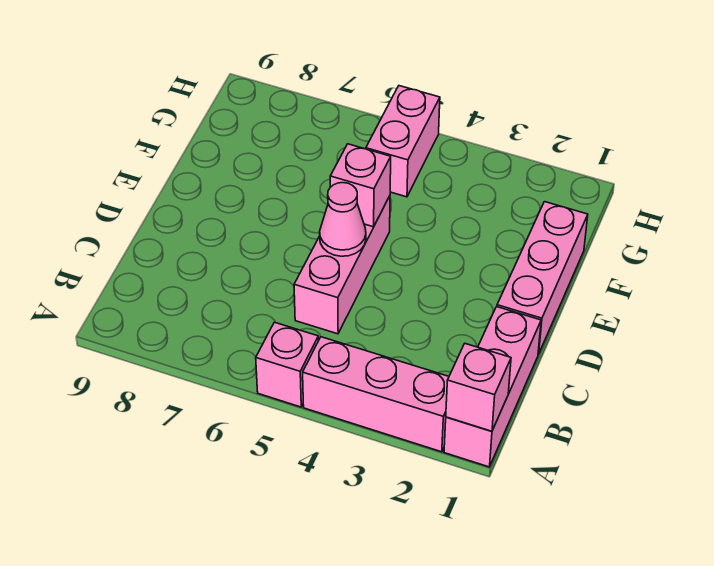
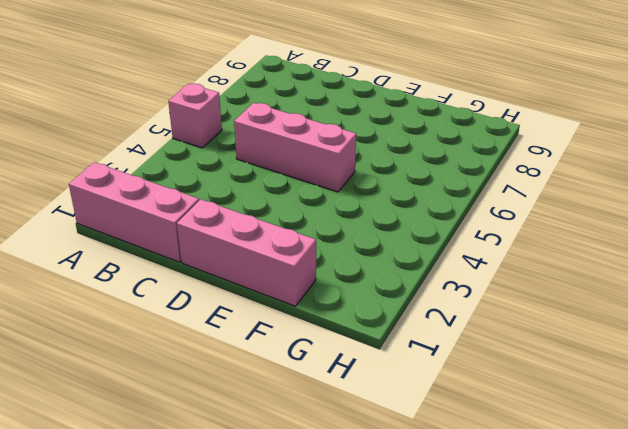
none -> pink brick A2:A4 level 1
none -> pink brick G5:H5 level 1

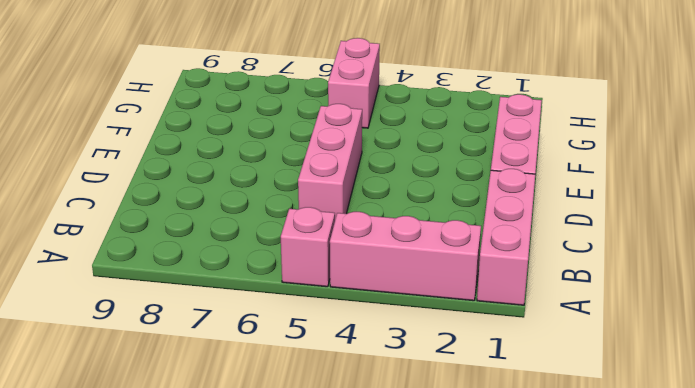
none -> pink brick A1 level 2
none -> pink cone D5 level 2

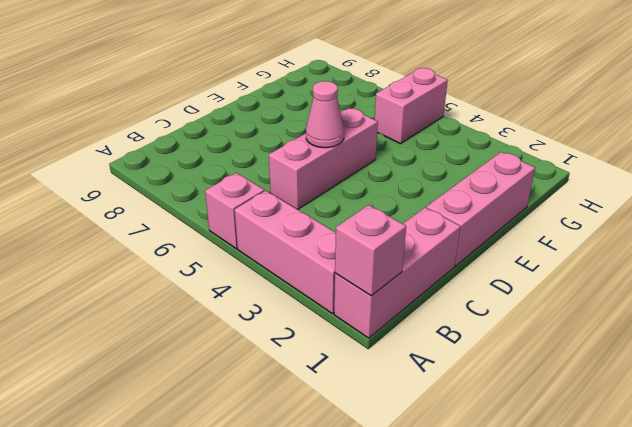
none -> pink brick E5 level 2

